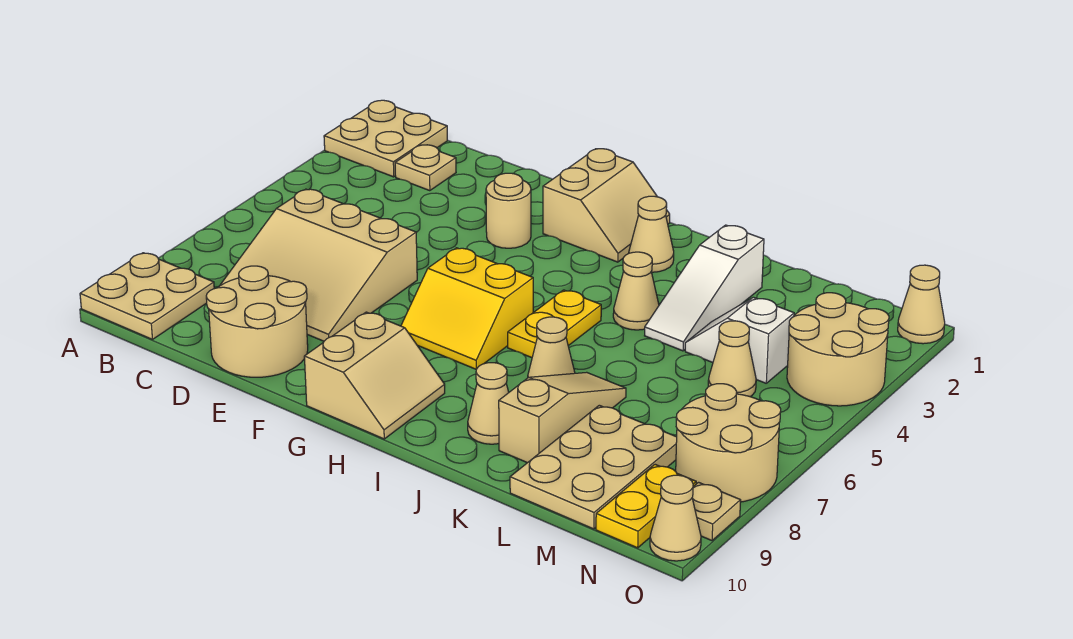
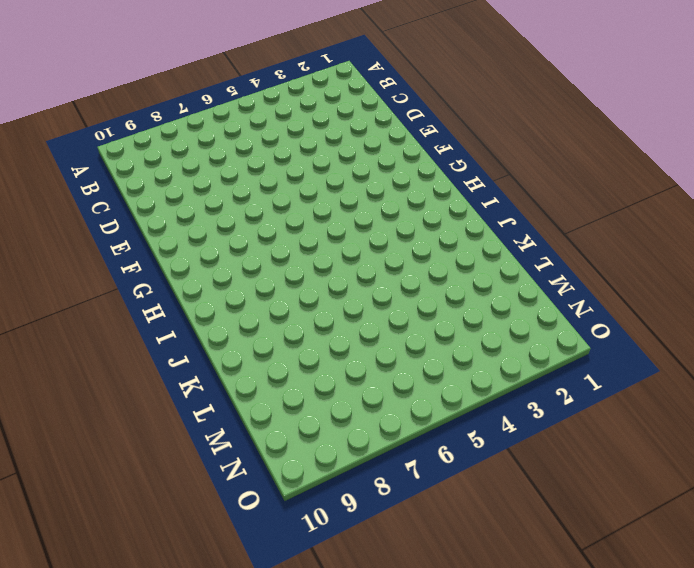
none -> tan plate A1:B2 level 1
none -> tan plate A9:B10 level 1
none -> tan plate C2 level 1

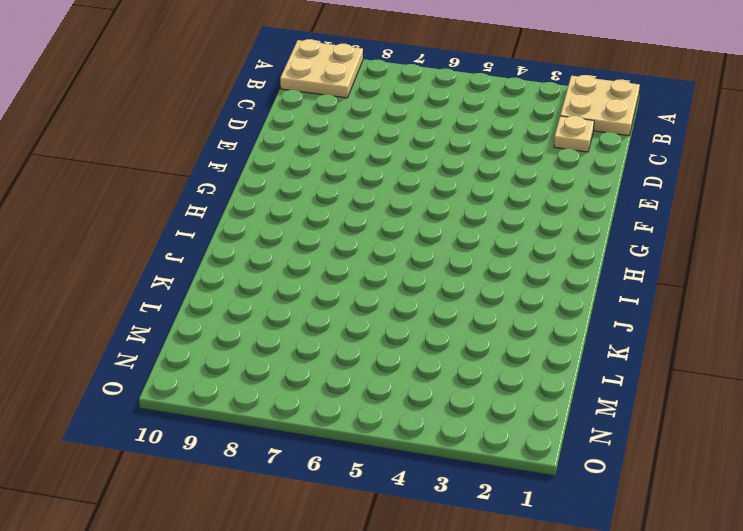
none -> tan slope C6:E8 level 1 top 6
none -> tan round brick D9:E10 level 1
none -> tan round brick F3 level 1

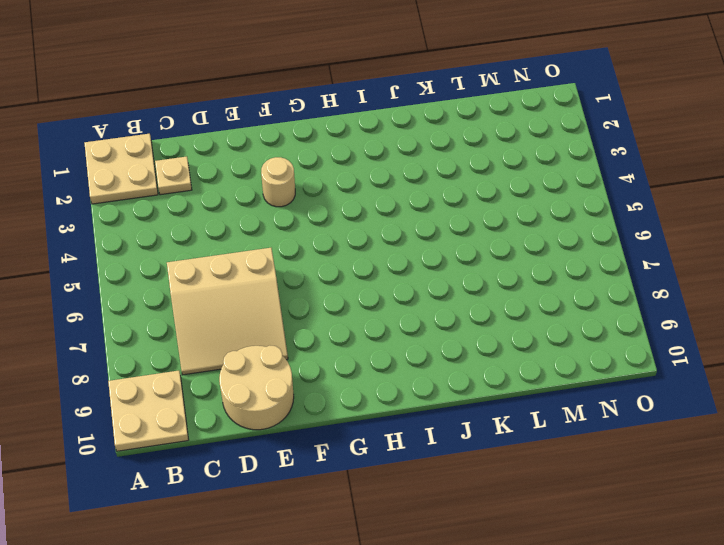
none -> tan slope G1:H2 level 1 top G
none -> yellow slope G6:H7 level 1 top 6
none -> tan slope G9:H10 level 1 top G

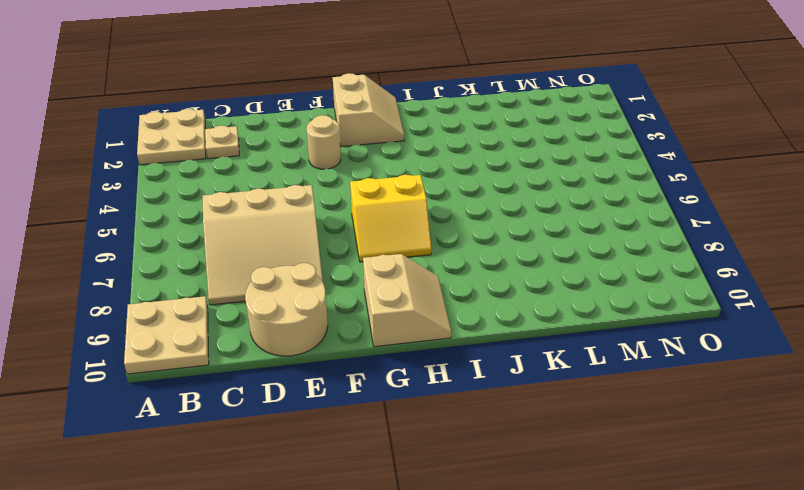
none -> tan cone I2 level 1
none -> yellow plate I5:I6 level 1
none -> tan cone J4 level 1

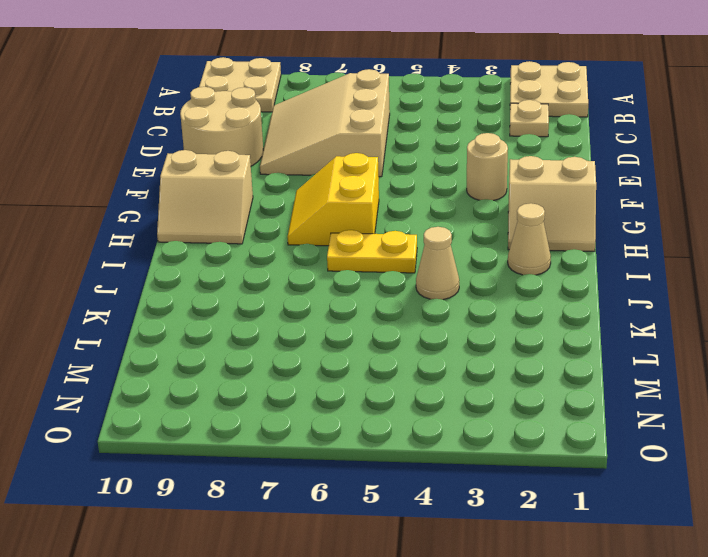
none -> tan cone J7 level 1
none -> tan cone J9 level 1
none -> white slope K2:K4 level 1 top 2

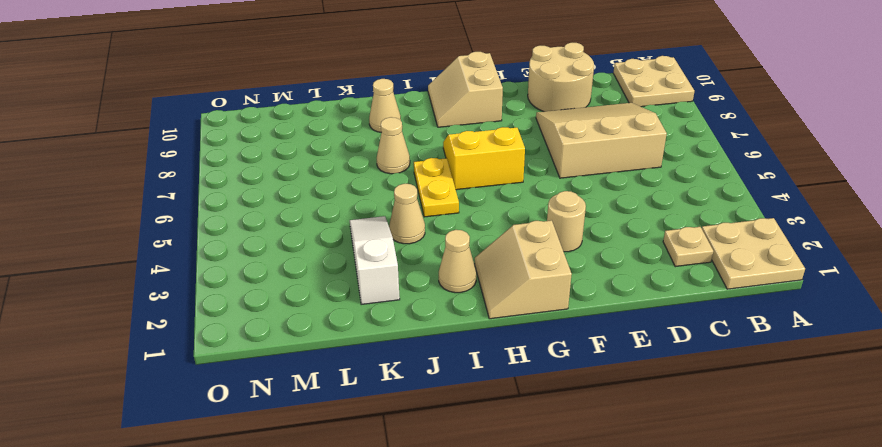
none -> tan slope K7:K9 level 1 top 9
none -> white slope L4:M4 level 1 top M
none -> tan plate L8:M10 level 1

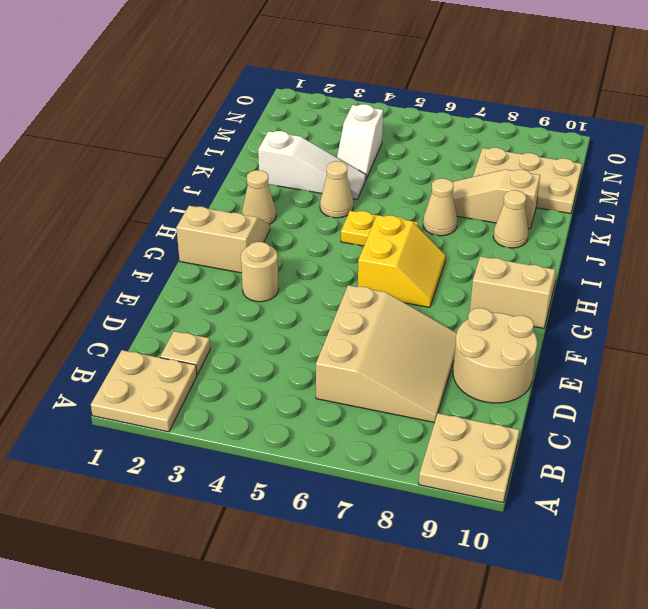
none -> tan cone M5 level 1
none -> tan round brick N3:O4 level 1
none -> tan round brick N7:O8 level 1

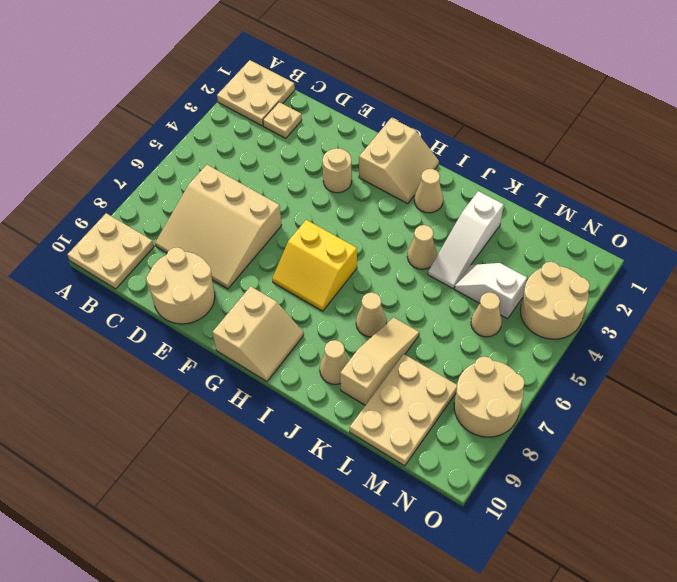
none -> yellow plate I5:I6 level 1
none -> yellow plate N9:N10 level 1
none -> tan cone O1 level 1

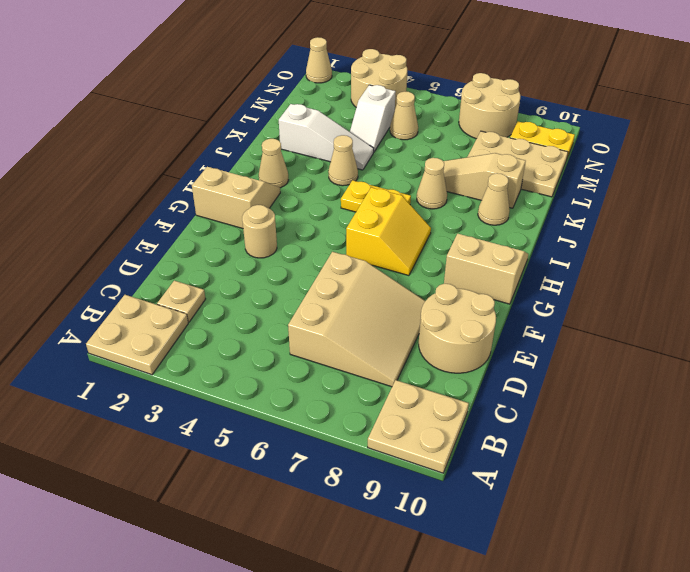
none -> tan plate O9 level 1
none -> tan cone O10 level 1

